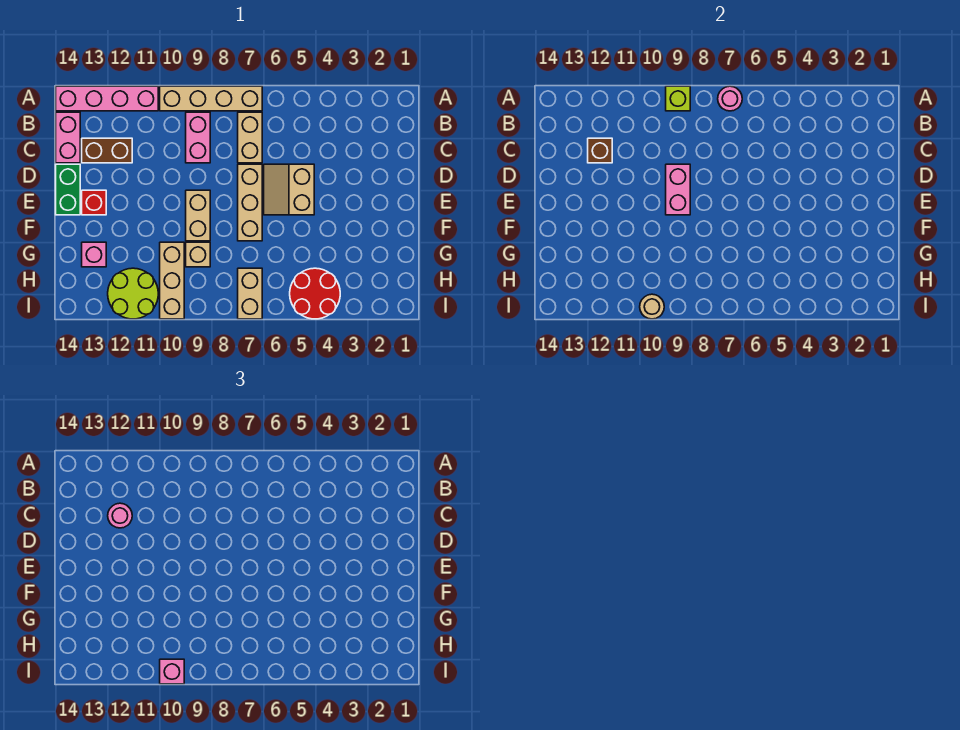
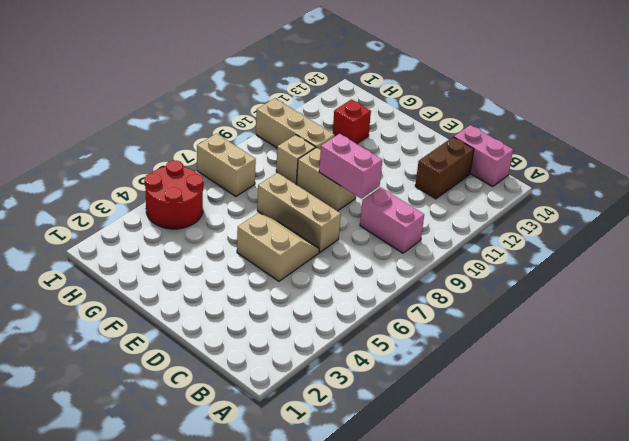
red brick G12 level 1 -> red brick E13 level 1
none -> tan brick A7:A10 level 1
none -> pink brick A11:A14 level 1
none -> tan brick B7:C7 level 1

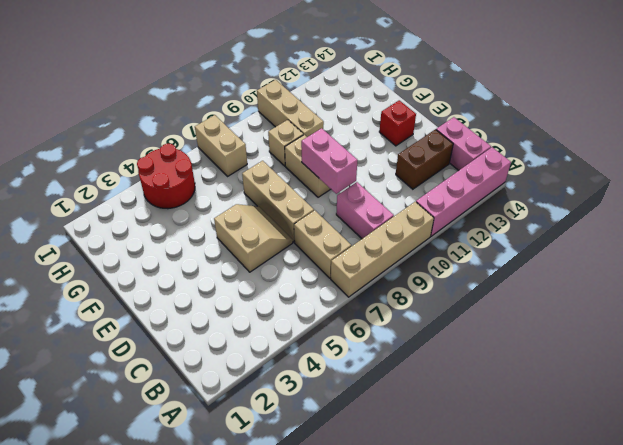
none -> green brick D14:E14 level 1
none -> pink brick G13 level 1
none -> lime round brick H11:I12 level 1

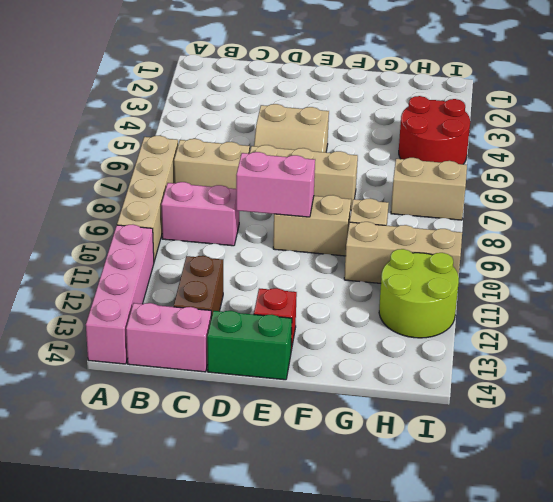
none -> pink brick G13 level 1
none -> pink round brick A7 level 2
none -> lime brick A9 level 2

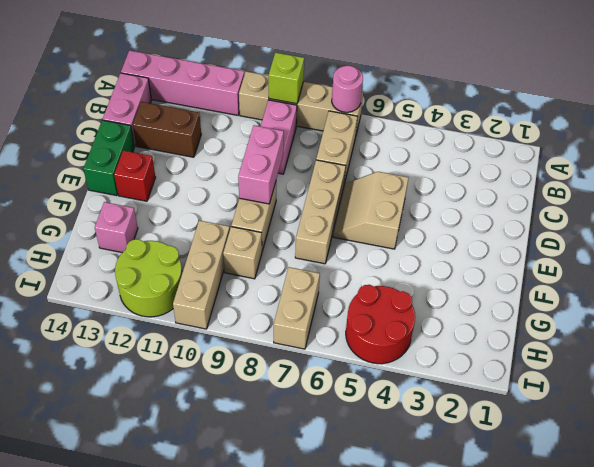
none -> brown brick C12 level 2
none -> tan round brick I10 level 2
none -> pink round brick C12 level 3

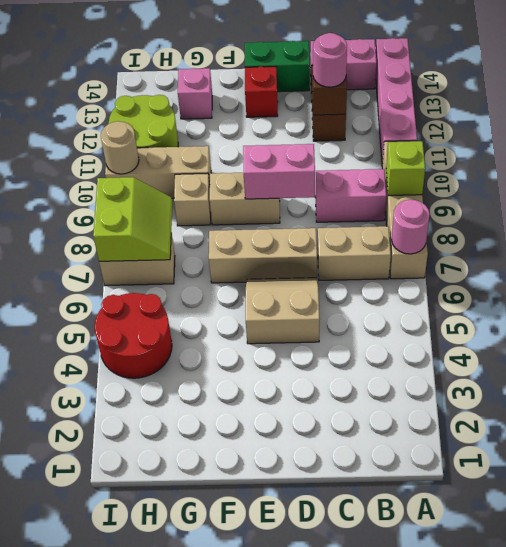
lime slope H7:I8 level 2 top I -> none
none -> pink brick I10 level 3

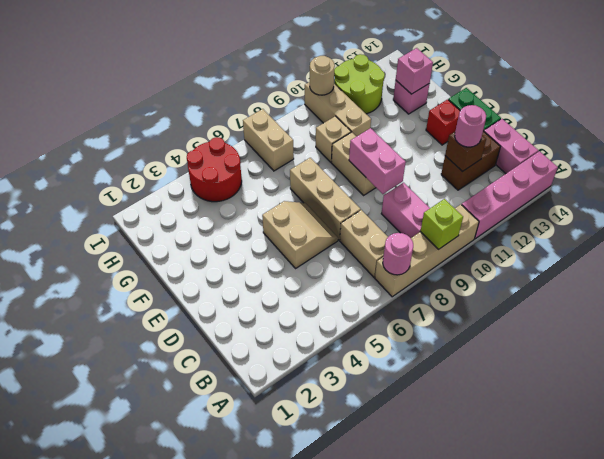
pink brick G13 level 2 -> pink brick I10 level 3

